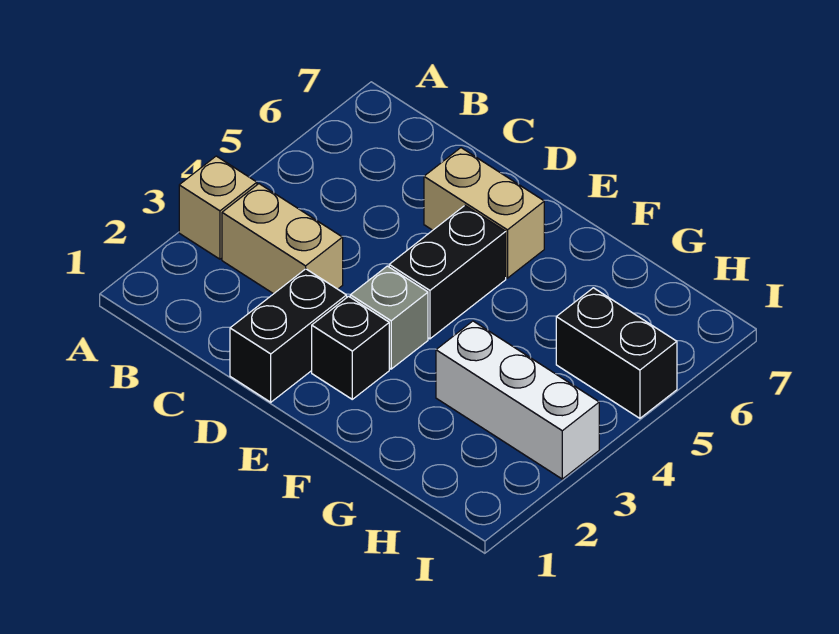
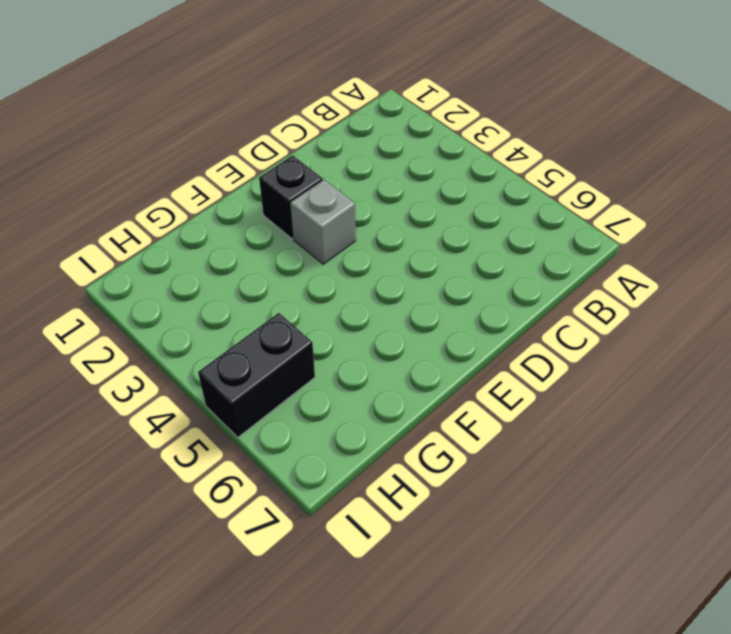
none -> tan brick A3 level 1
none -> tan brick B3:C3 level 1

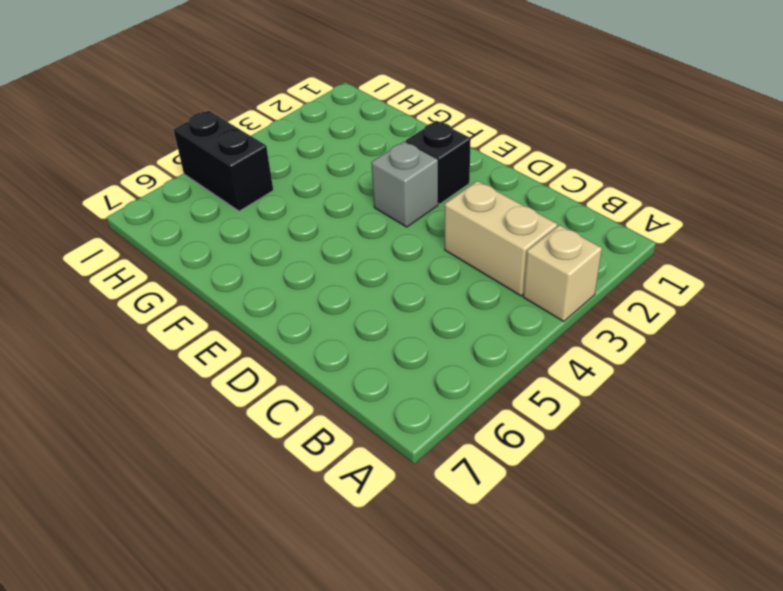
none -> black brick D1:D2 level 1
none -> tan brick D6:E6 level 1

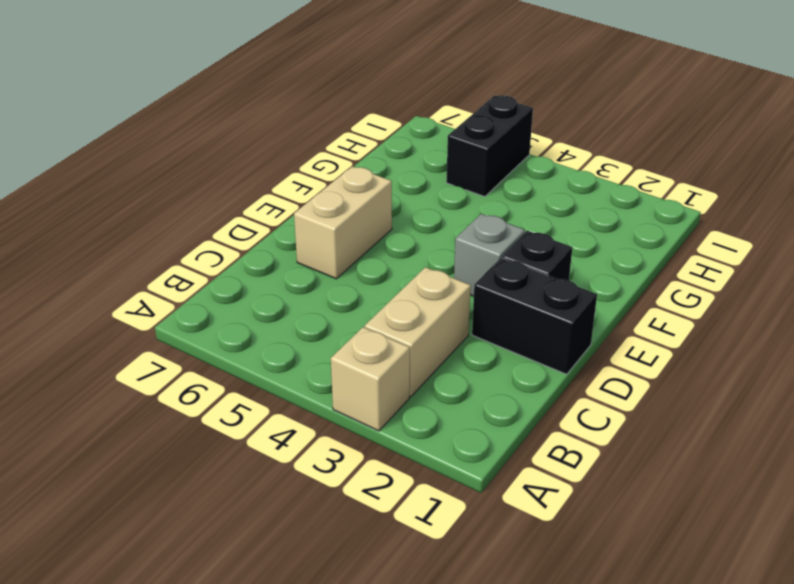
none -> black brick E4:E5 level 1
none -> white brick G3:I3 level 1

